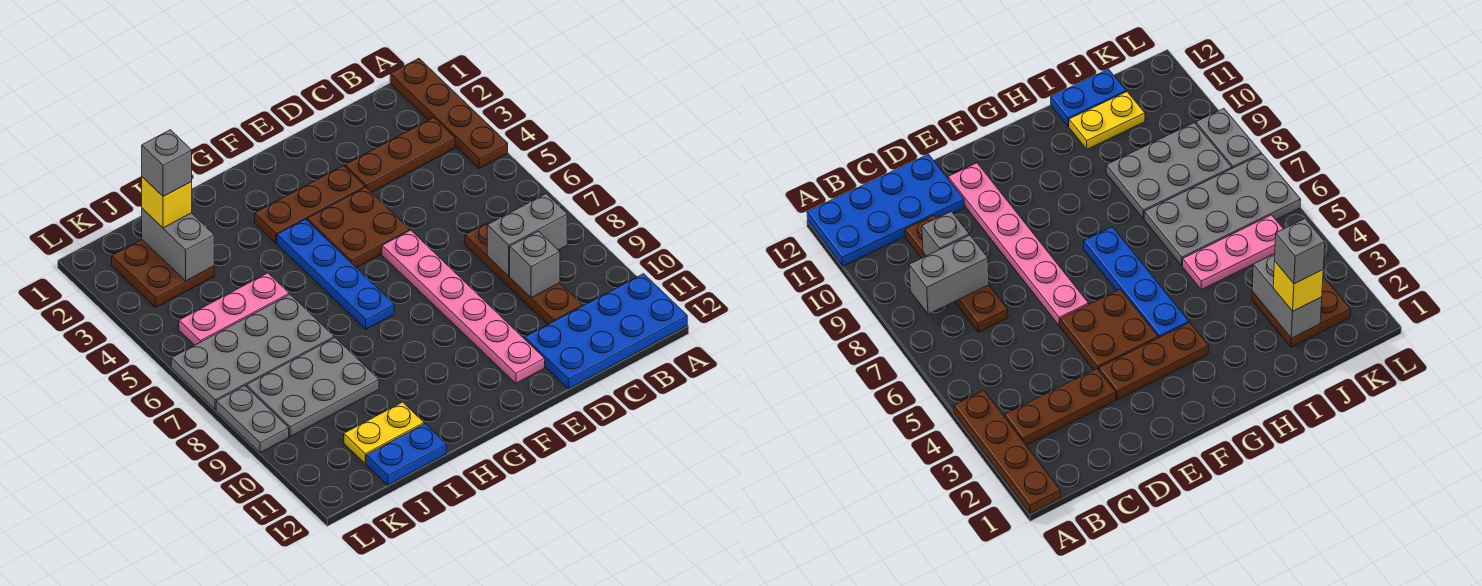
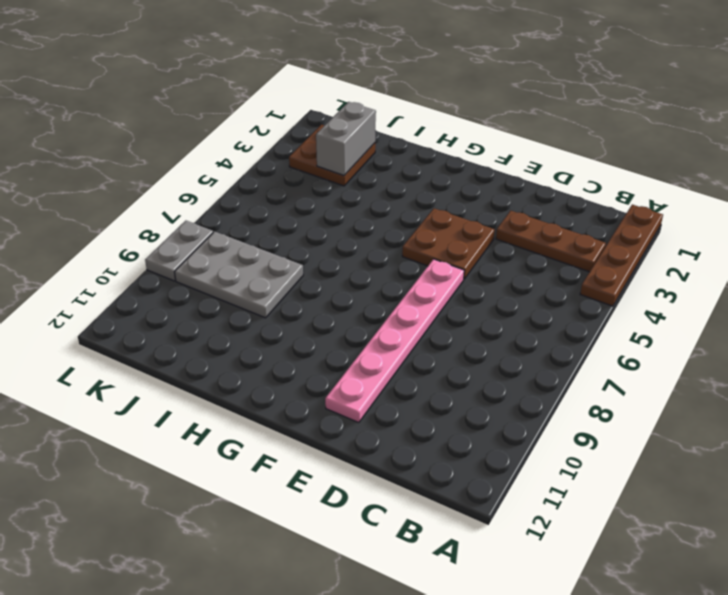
none -> blue plate A11:D12 level 1
none -> brown plate C7:C10 level 1
none -> brown plate E3:G3 level 1

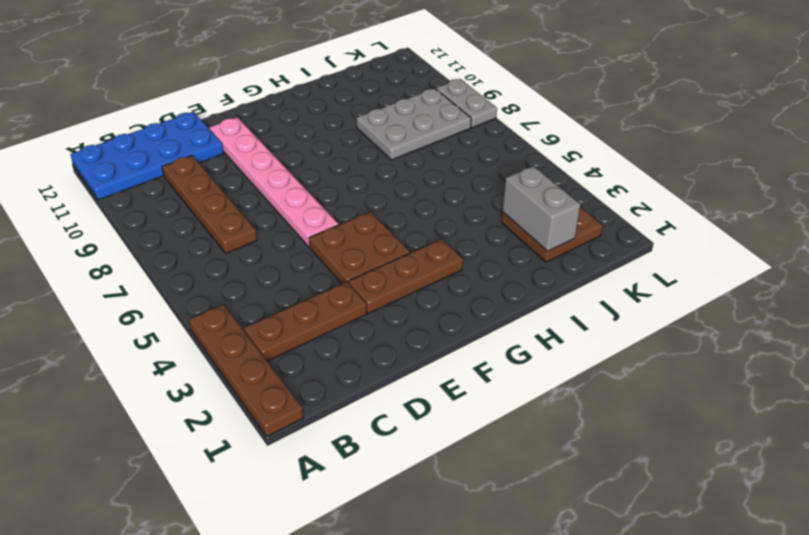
none -> blue plate G4:G7 level 1
none -> pink plate I5:K5 level 1
none -> grey plate I6:L7 level 1

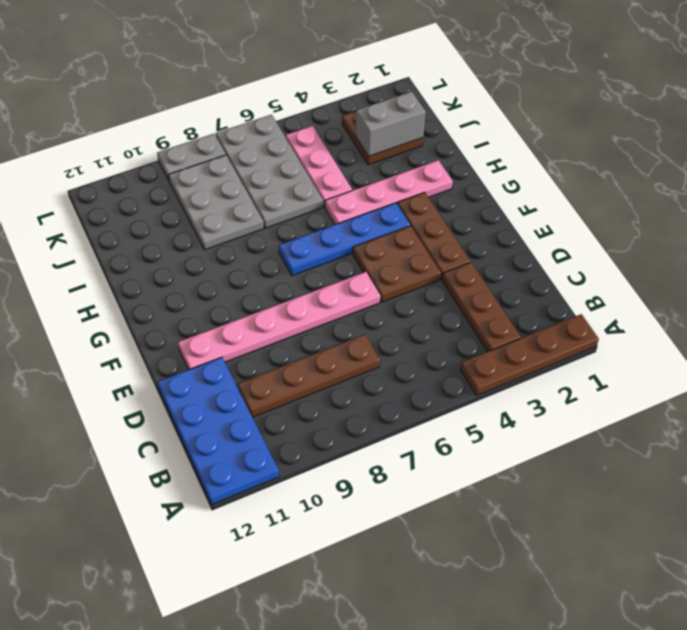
pink plate H2:H5 level 1 -> none
none -> yellow plate I11:J11 level 1
none -> blue plate I12:J12 level 1
none -> grey brick B8:C8 level 2

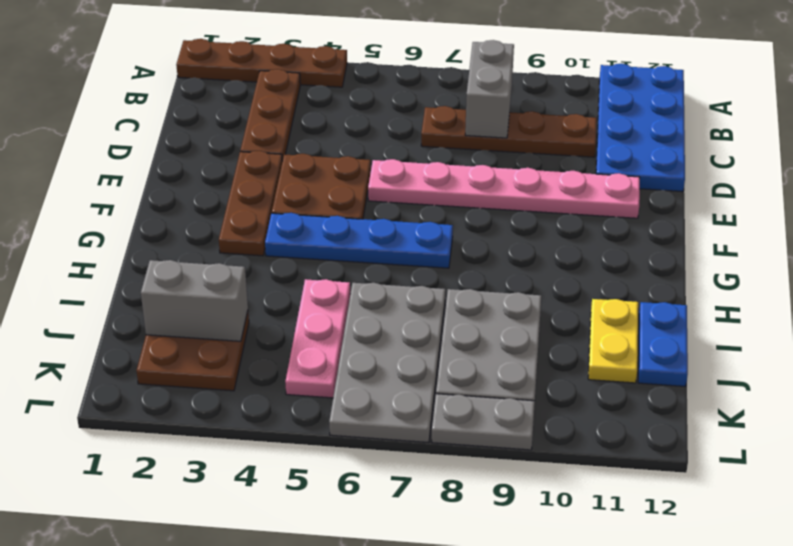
none -> grey brick C9 level 2
none -> yellow brick J2 level 3
none -> grey brick J2 level 4

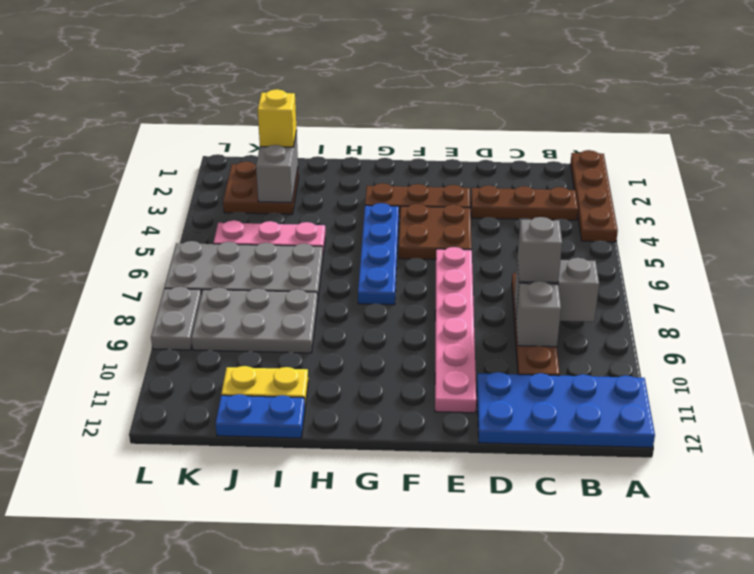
grey brick C8 level 3 -> grey brick J2 level 4

